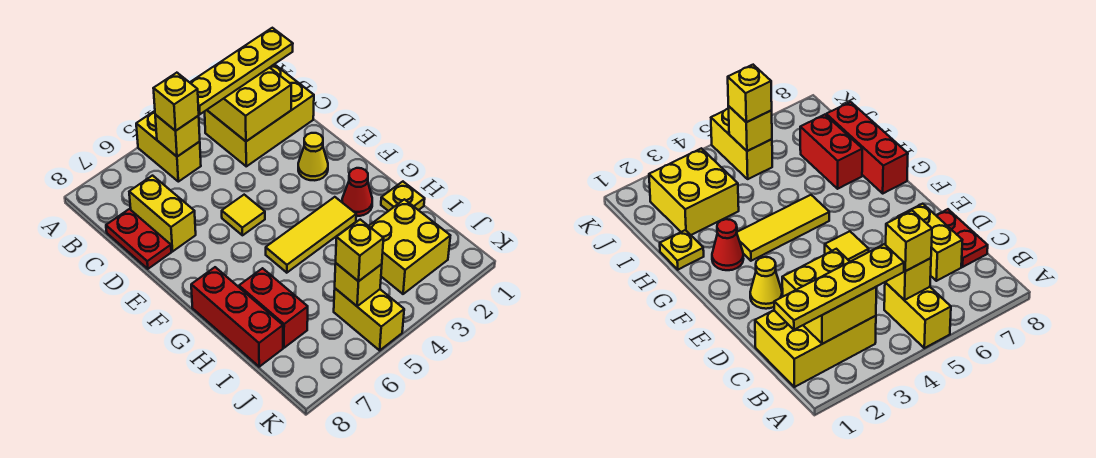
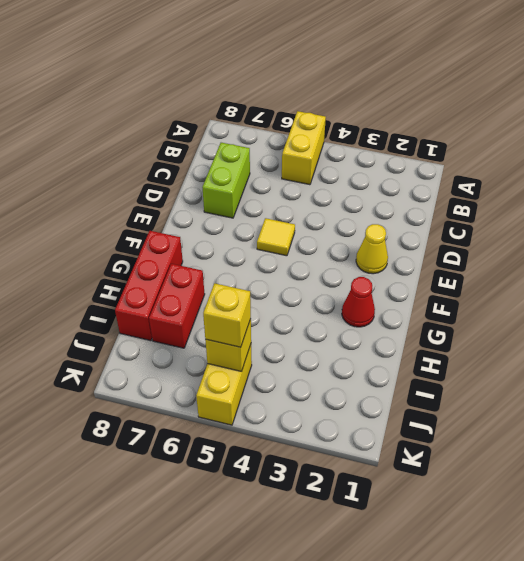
lime brick C7:D7 level 1 -> yellow brick C7:D7 level 1
none -> yellow brick B1:C3 level 1
none -> red plate C8:D8 level 1
none -> yellow tile G3:G5 level 1

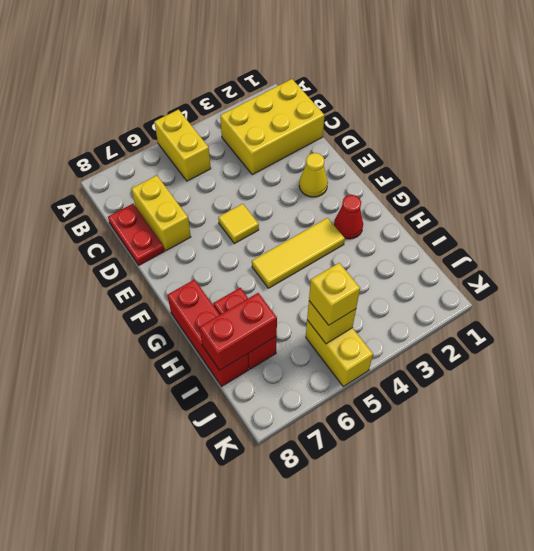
red brick I7:I8 level 2 -> none
none -> yellow plate H1 level 1
none -> yellow brick I2:J3 level 1
none -> yellow brick B2:C3 level 2

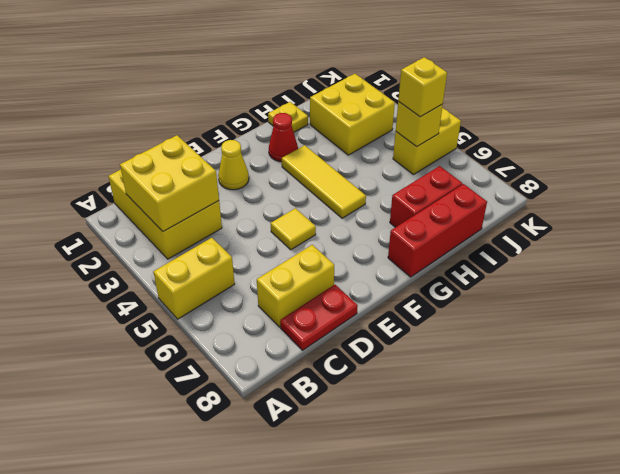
none -> yellow brick B5 level 2
none -> yellow plate B1:B4 level 3
none -> yellow brick B5 level 3

